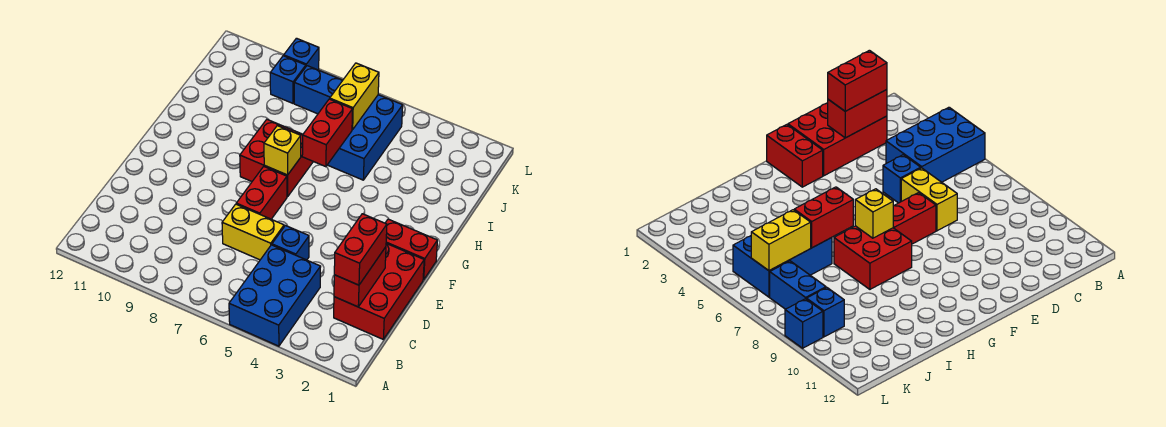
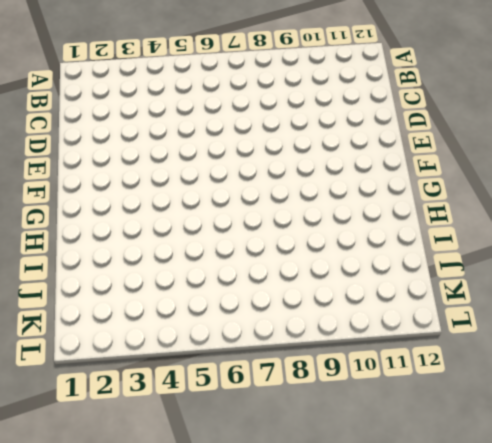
none -> blue brick A4:C5 level 1
none -> red brick C1:E2 level 1
none -> blue brick D5 level 1

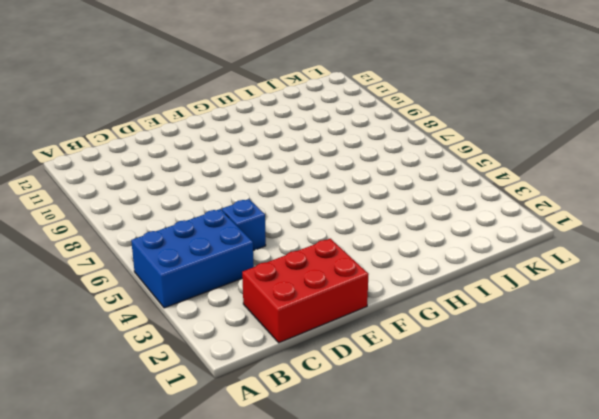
none -> yellow brick D6:D7 level 1
none -> red brick E7:F7 level 1
none -> red brick F1:F2 level 1

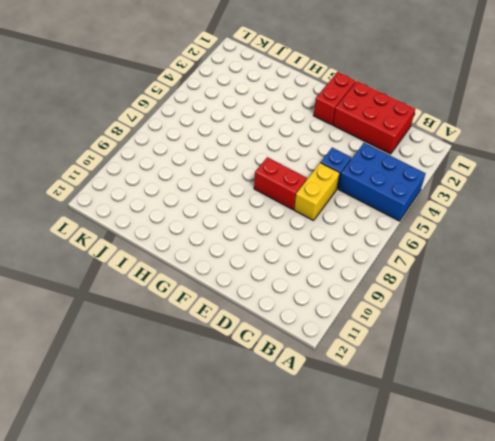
none -> red brick G7:H8 level 1
none -> blue brick I5:K6 level 1
none -> blue brick K7:K8 level 1

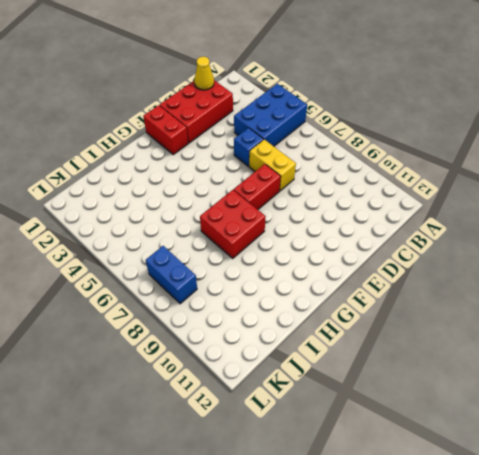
yellow cone C1 level 2 -> none
none -> blue brick I5:K6 level 1
none -> blue brick K9 level 1
none -> blue brick L9 level 1

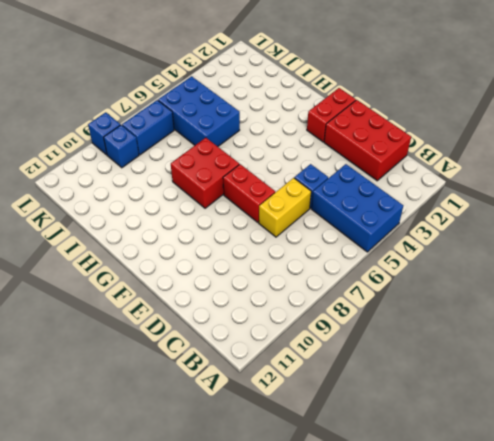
none -> red brick C2:D2 level 2
none -> yellow brick G7 level 2
none -> red brick H6:I6 level 2

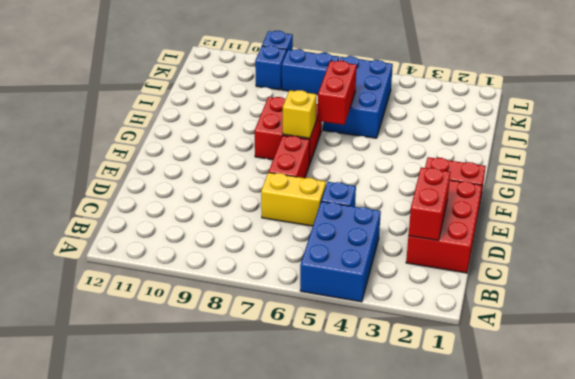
none -> yellow brick J6:K6 level 2
none -> red brick C2:D2 level 3

